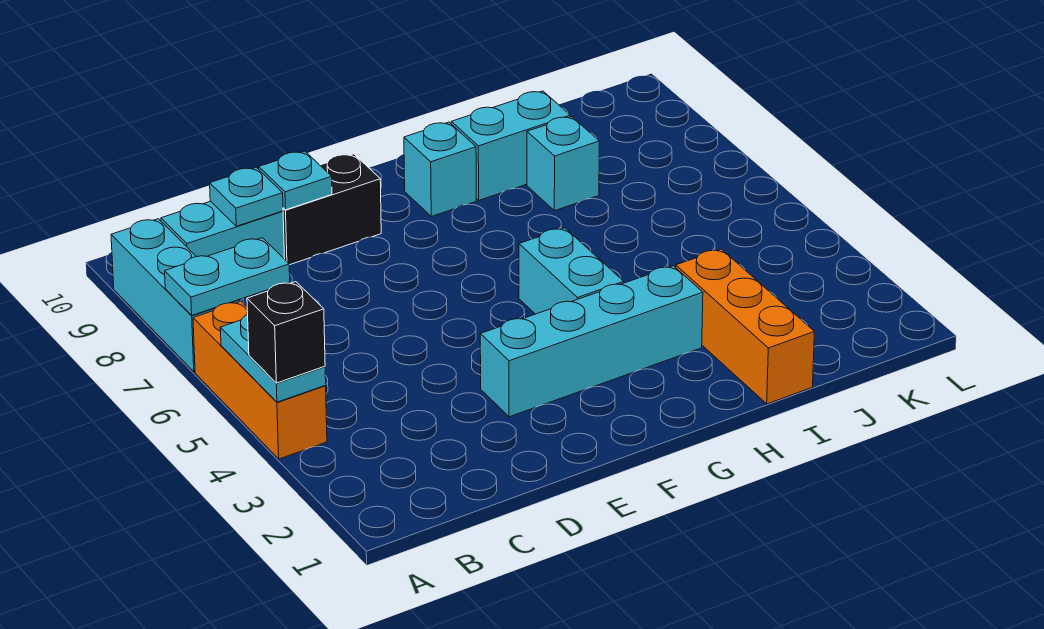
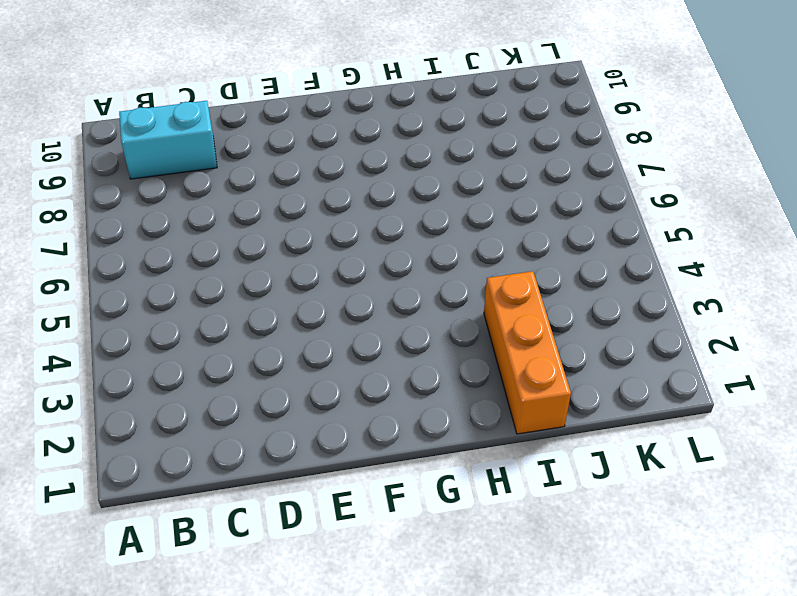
none -> orange brick A4:A6 level 1
none -> cyan brick A7:A9 level 1
none -> black brick D9:E9 level 1

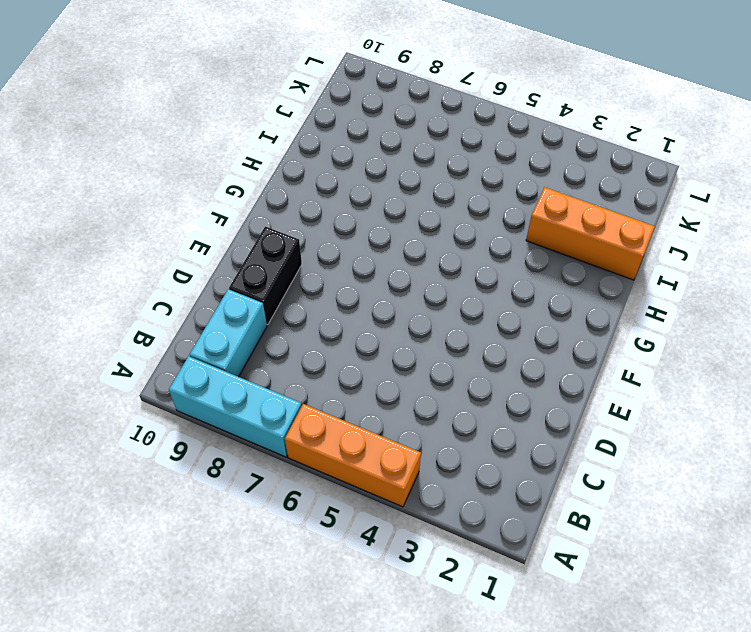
none -> cyan brick E3:H3 level 1
none -> cyan brick G4:G5 level 1
none -> cyan brick G9 level 1

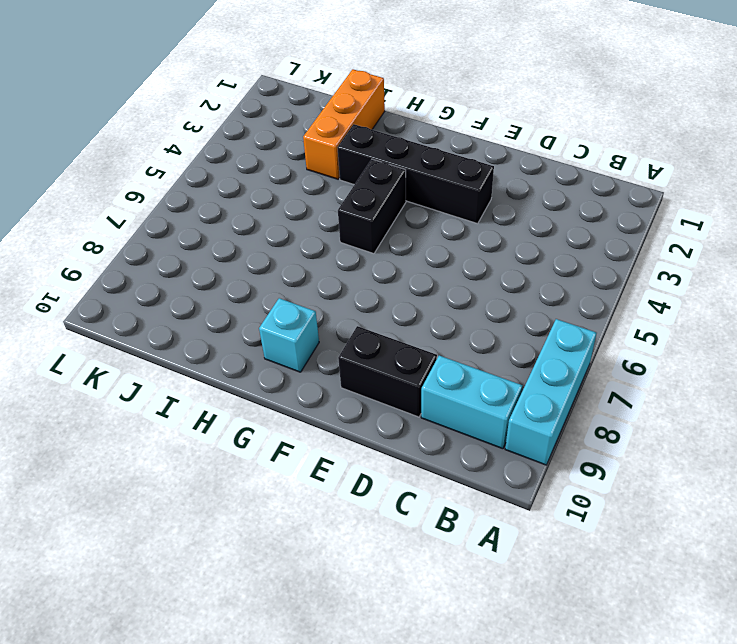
black brick E3:H3 level 1 -> cyan brick E3:H3 level 1
black brick G4:G5 level 1 -> cyan brick G4:G5 level 1
none -> orange brick A4:A6 level 1
none -> cyan brick H9:I9 level 1
none -> cyan brick I8 level 1

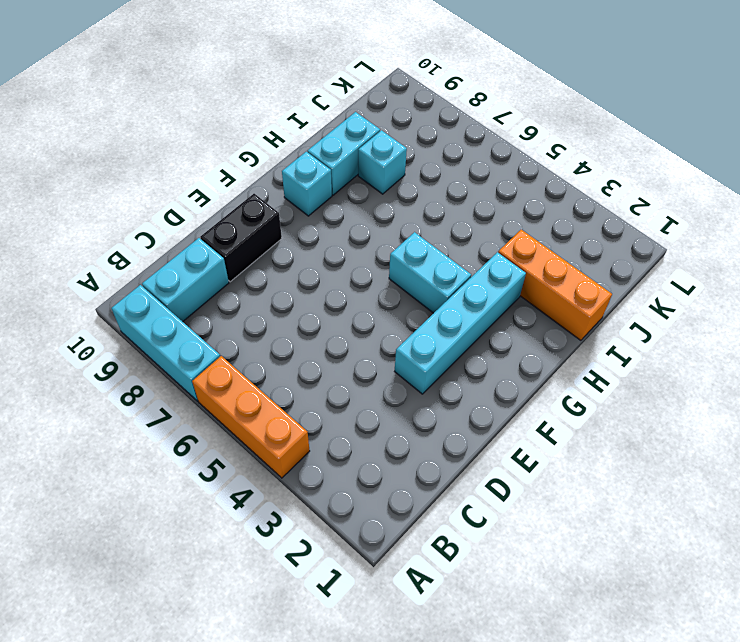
none -> cyan plate A4:A5 level 2
none -> cyan plate A7:B7 level 2
none -> cyan plate C9 level 2

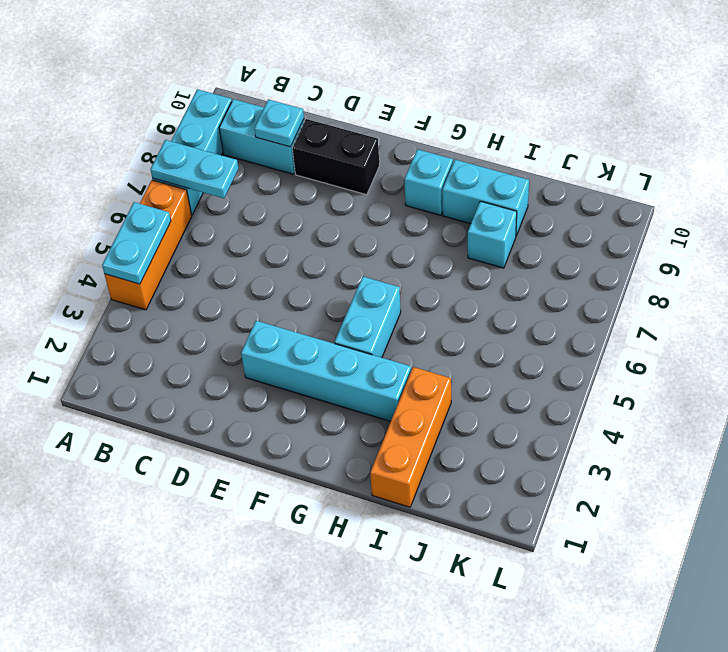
none -> cyan plate D9 level 2
none -> black brick A4 level 3

